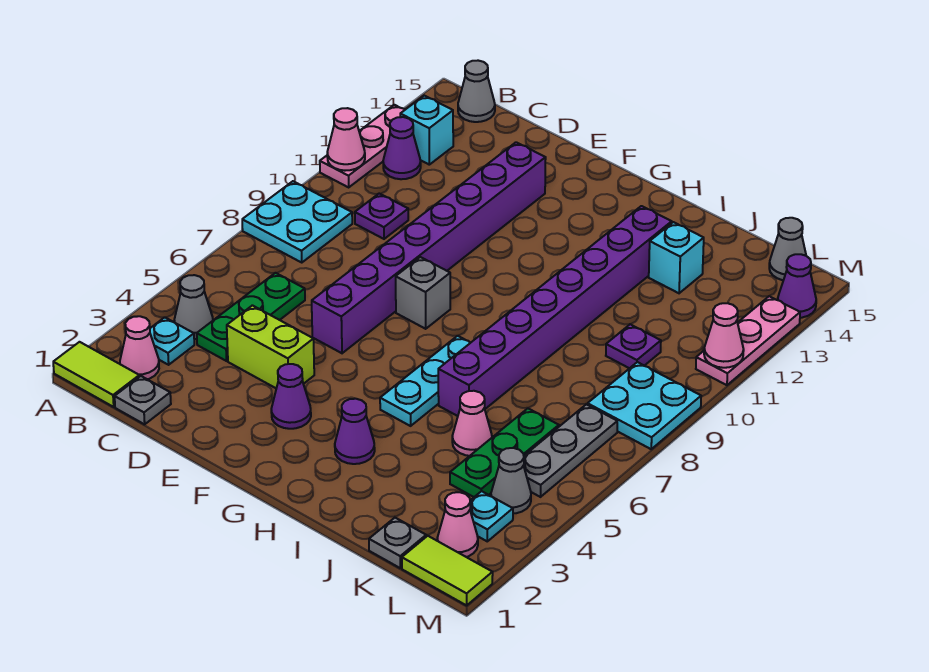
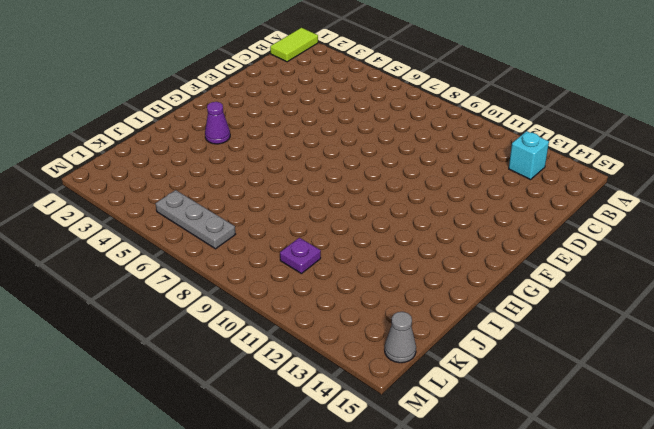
none -> cyan plate A8:B9 level 1
none -> pink plate A11:A13 level 1
none -> pink cone B2 level 1
none -> cyan plate B3 level 1

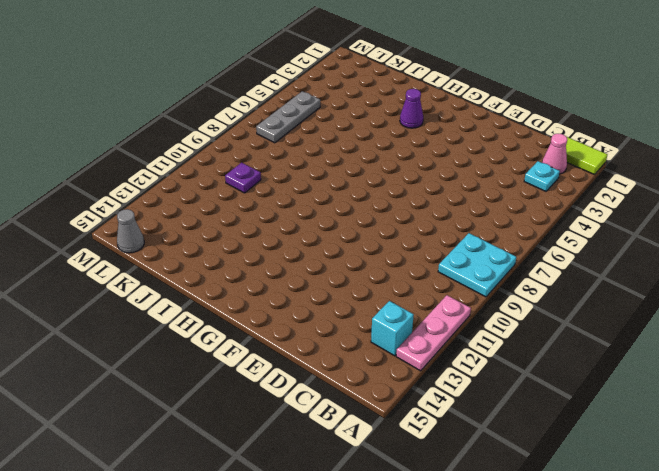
none -> grey cone B4 level 1
none -> purple cone B12 level 1
none -> grey cone B15 level 1
none -> grey plate C1 level 1

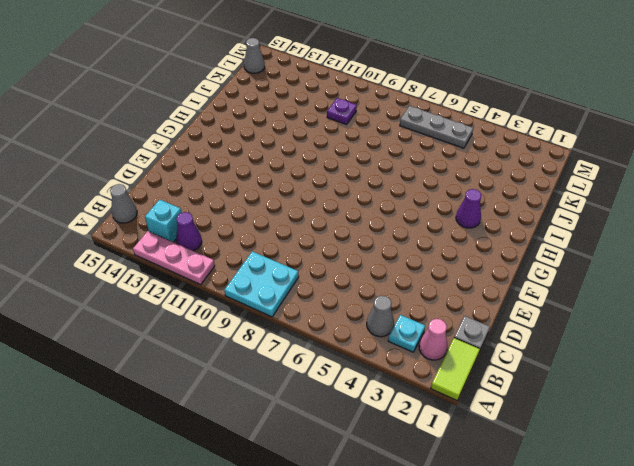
none -> green plate C4:C6 level 1
none -> purple plate C10 level 1
none -> lime brick D4:E4 level 1
none -> purple brick E6:E13 level 1

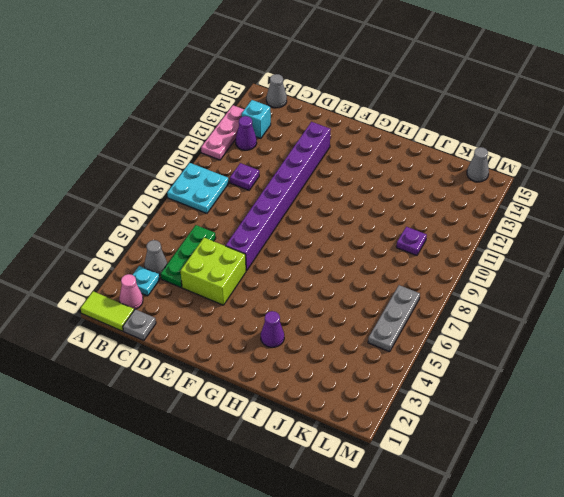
lime brick D4:E5 level 1 -> lime brick D4:E4 level 1
none -> purple cone F3 level 1
none -> grey brick F8 level 1
none -> cyan plate H5:H7 level 1
none -> purple brick I6:I13 level 1

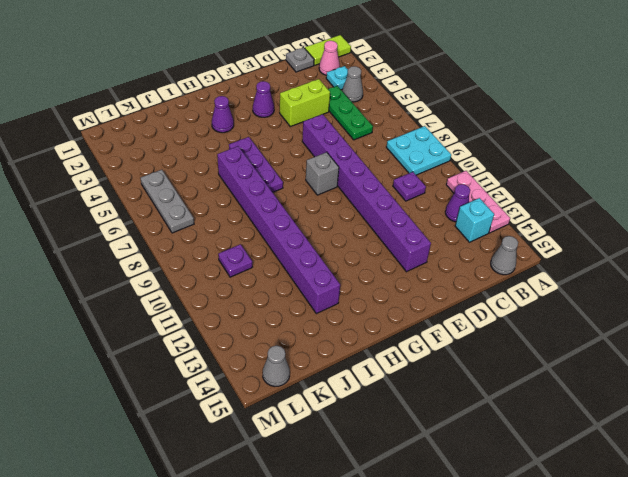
purple plate H5:H7 level 1 -> cyan plate H5:H7 level 1
none -> pink cone J5 level 1
none -> cyan brick J13 level 1
none -> grey plate K1 level 1
none -> green plate K4:K6 level 1

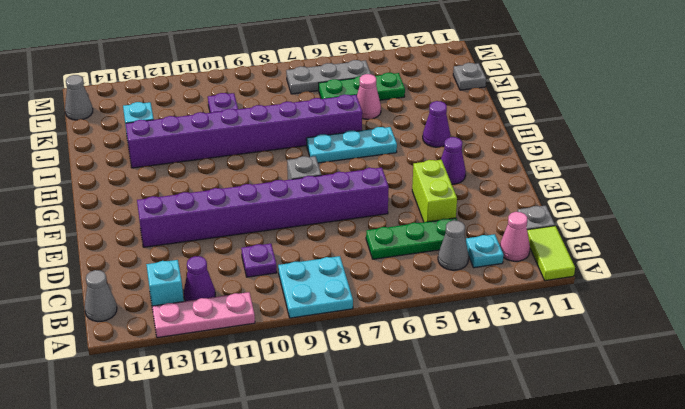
none -> lime tile L1:M1 level 1
none -> pink cone L2 level 1
none -> cyan plate L3 level 1
none -> grey cone L4 level 1

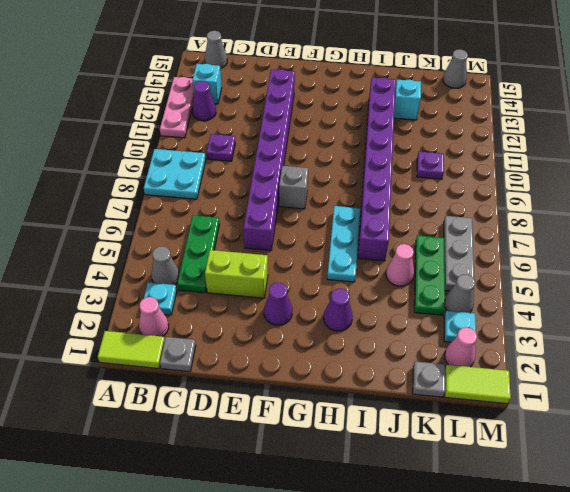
none -> cyan plate L8:M9 level 1
none -> pink plate M11:M13 level 1
none -> purple cone M14 level 1
none -> pink cone A11 level 2

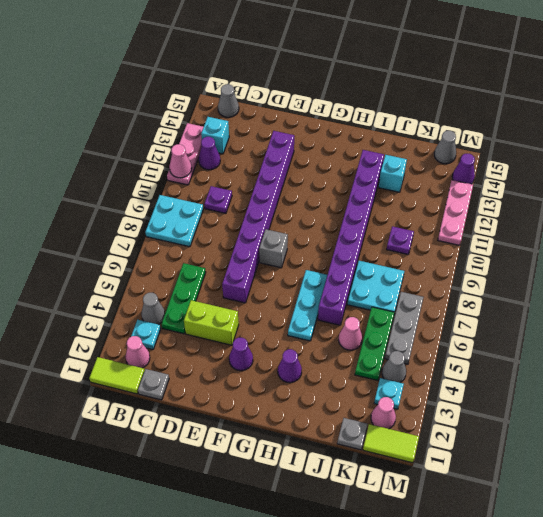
cyan plate J7:K8 level 1 -> cyan plate L8:M9 level 1
none -> pink cone M11 level 2

